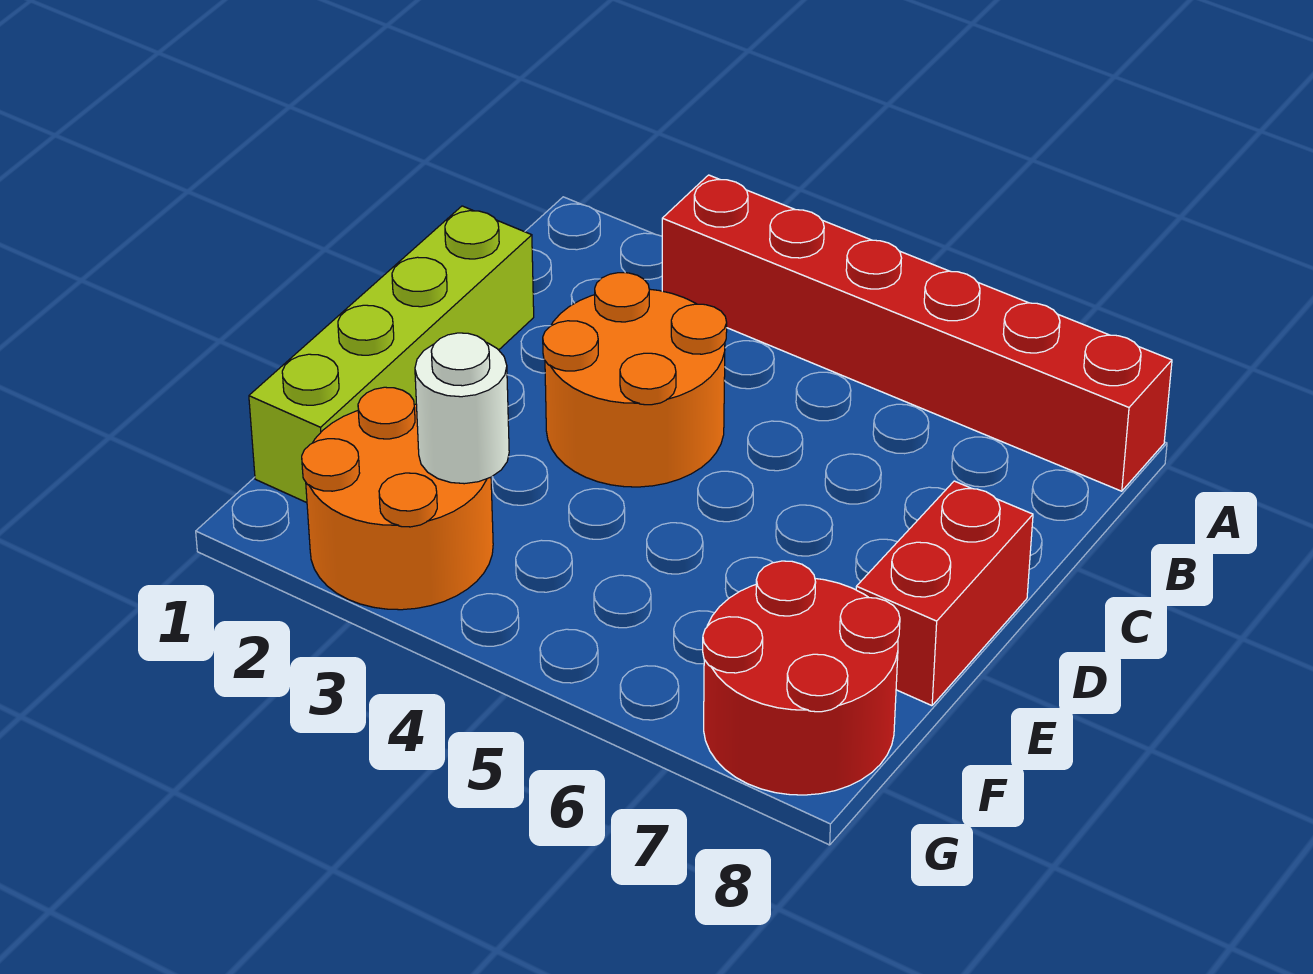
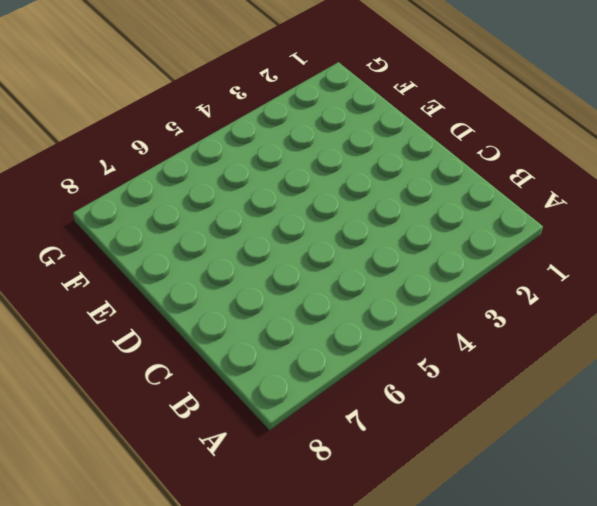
none -> red brick A3:A8 level 1
none -> lime brick C1:F1 level 1

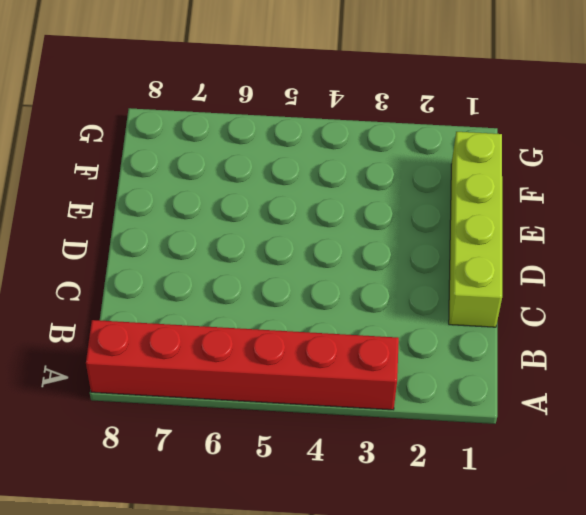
none -> orange round brick C3:D4 level 1
none -> red brick D8:E8 level 1

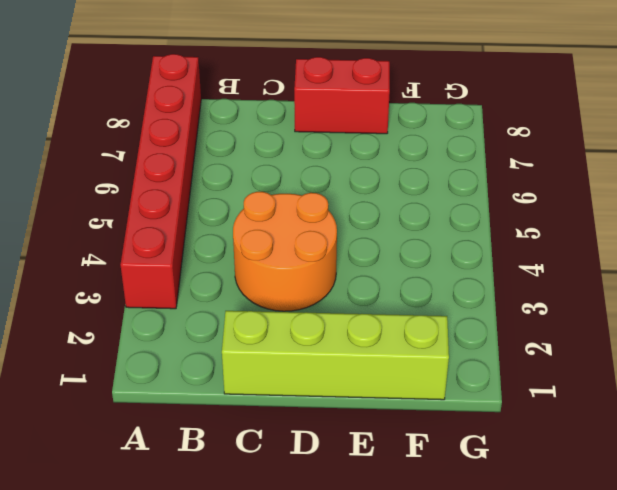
none -> orange round brick F2:G3 level 1
none -> red round brick F7:G8 level 1

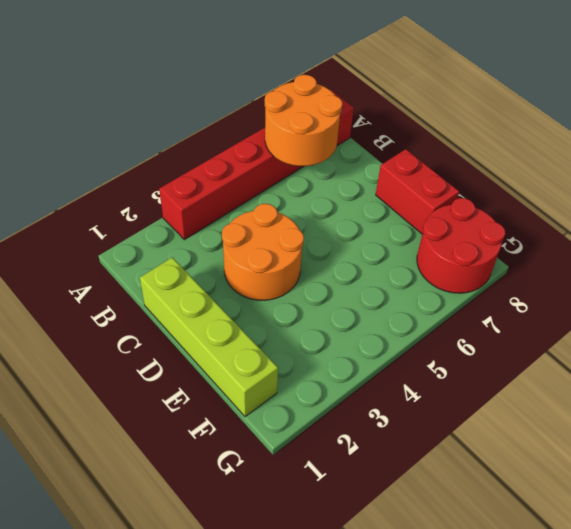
orange round brick A6:B7 level 2 -> orange round brick F2:G3 level 1
none -> white round brick F3 level 2

